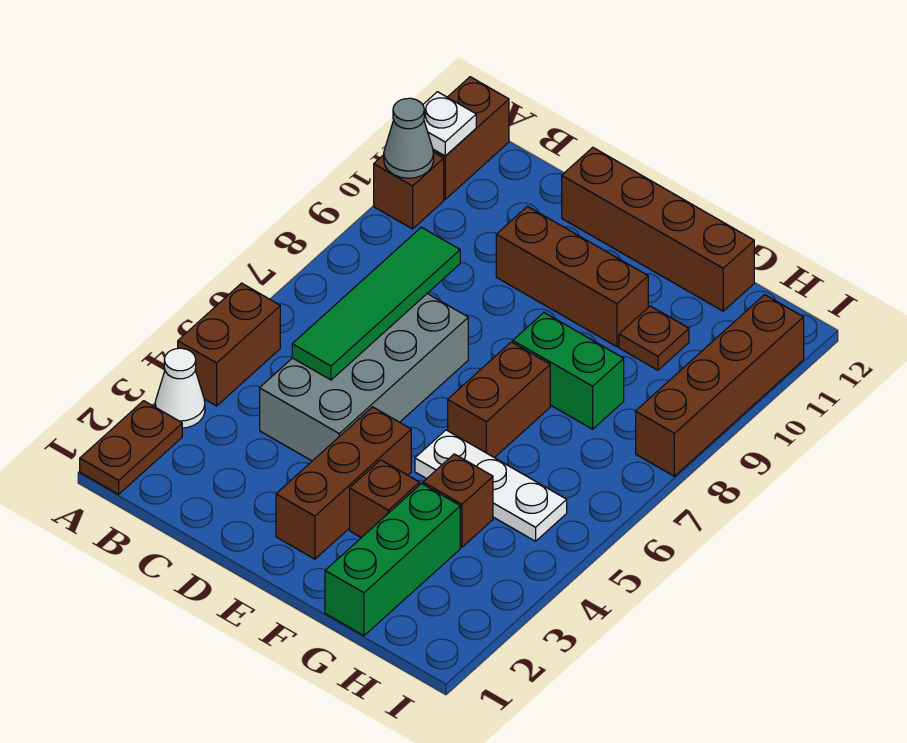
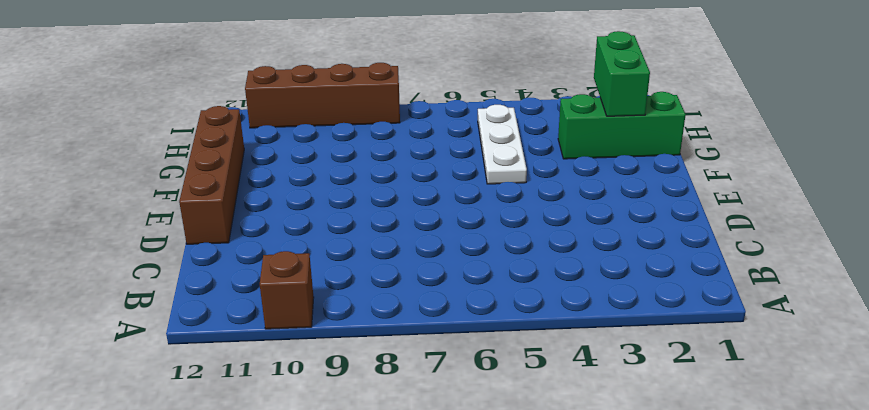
green brick G2:H2 level 2 -> green brick F8:G8 level 1
none -> brown plate A1:A2 level 1
none -> white cone A3 level 1
none -> brown brick A4:A5 level 1

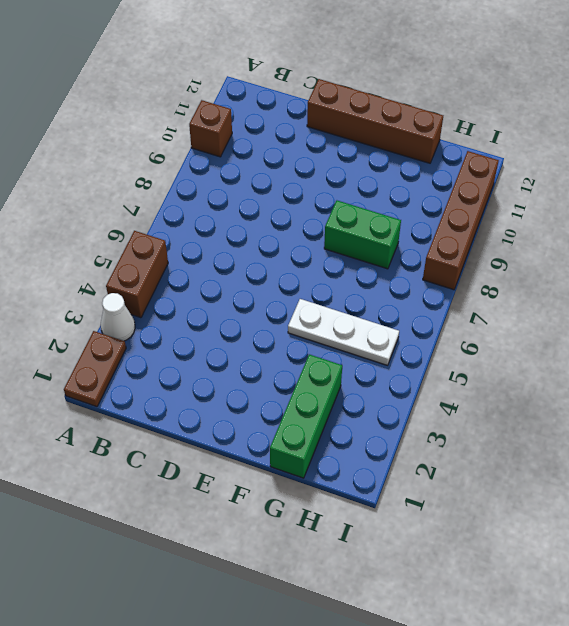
none -> brown brick A11:A12 level 1
none -> grey brick C4:D7 level 1
none -> brown brick D10:F10 level 1

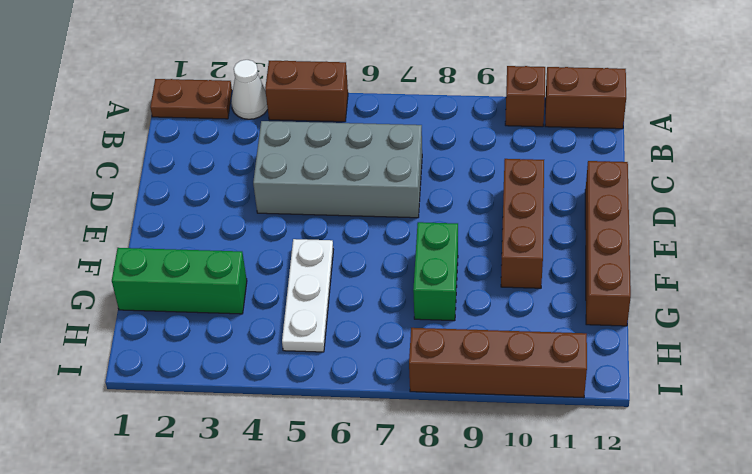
none -> brown brick E2:E4 level 1
none -> brown brick F3 level 1
none -> brown brick F6:F7 level 1

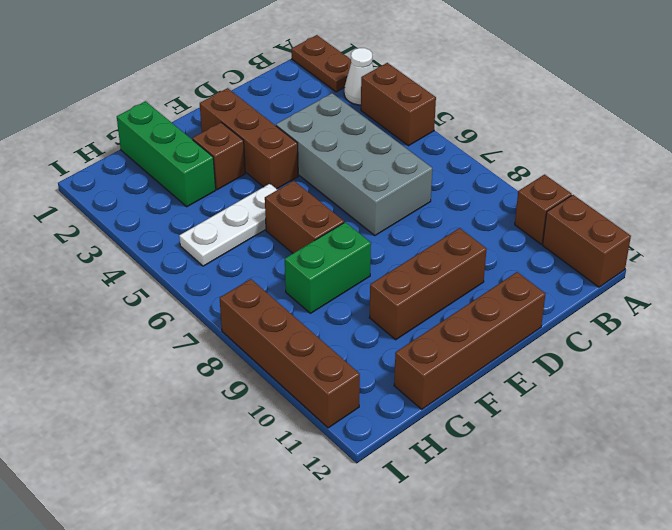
none -> brown brick G4 level 1
none -> brown plate G10 level 1
none -> grey cone A10 level 2

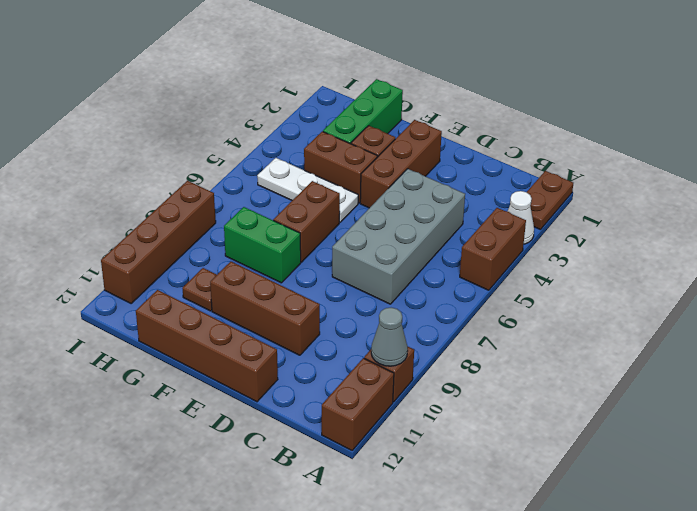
brown brick F4:G4 level 1 -> brown brick G4 level 1
none -> white plate A11 level 2
none -> green tile C5:C8 level 2

